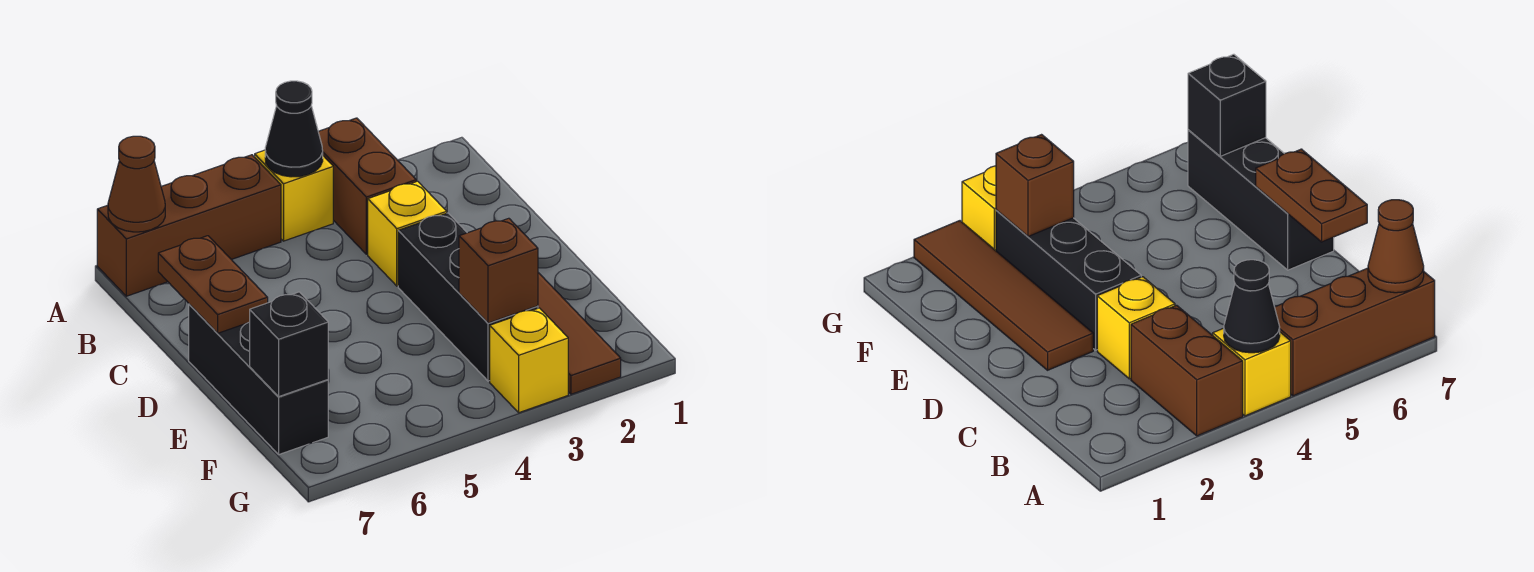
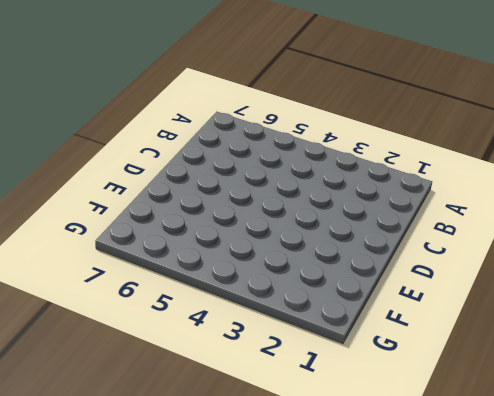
none -> brown brick A3:B3 level 1
none -> yellow brick A4 level 1
none -> brown brick A5:A7 level 1

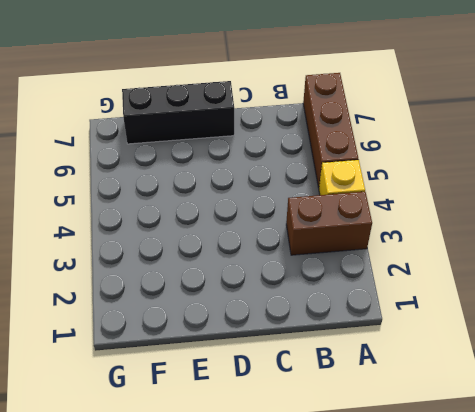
none -> yellow brick C3 level 1
none -> brown tile D2:G2 level 1
none -> black brick D3:F3 level 1

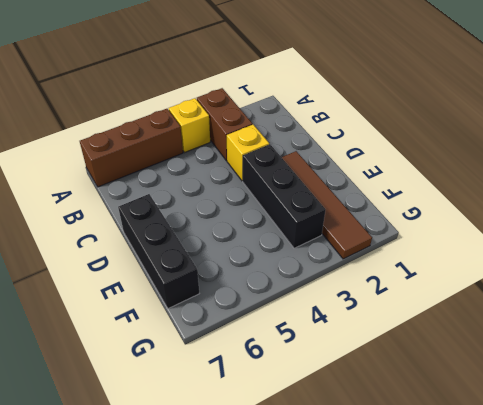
none -> yellow brick G3 level 1
none -> black cone A4 level 2
none -> brown cone A7 level 2

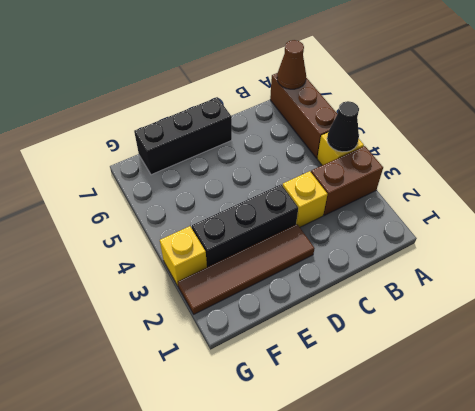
none -> brown plate C7:D7 level 2
none -> brown brick F3 level 2
none -> black brick F7 level 2

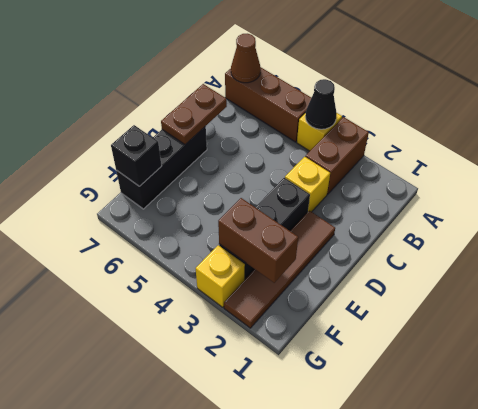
brown brick F2:F3 level 2 -> brown brick F3 level 2

